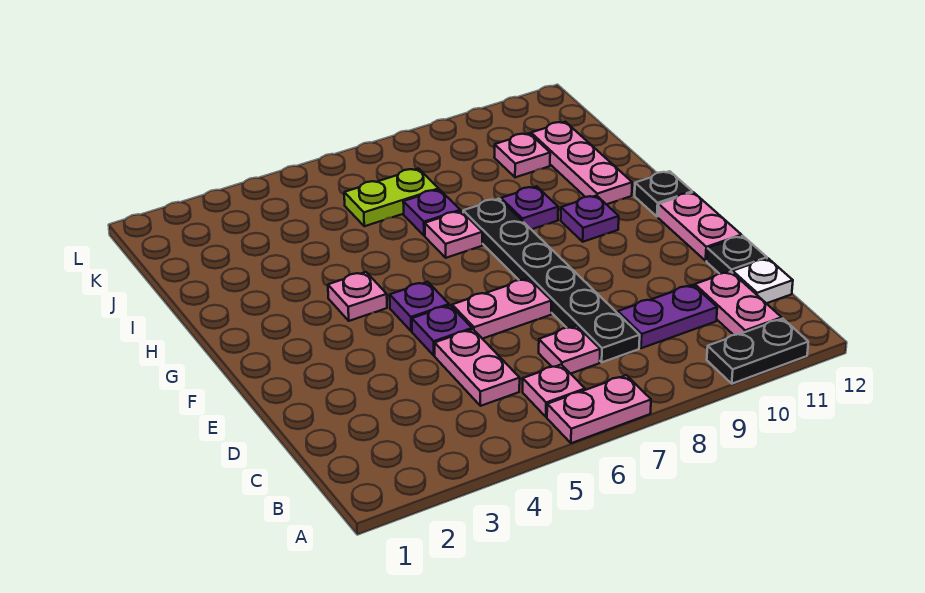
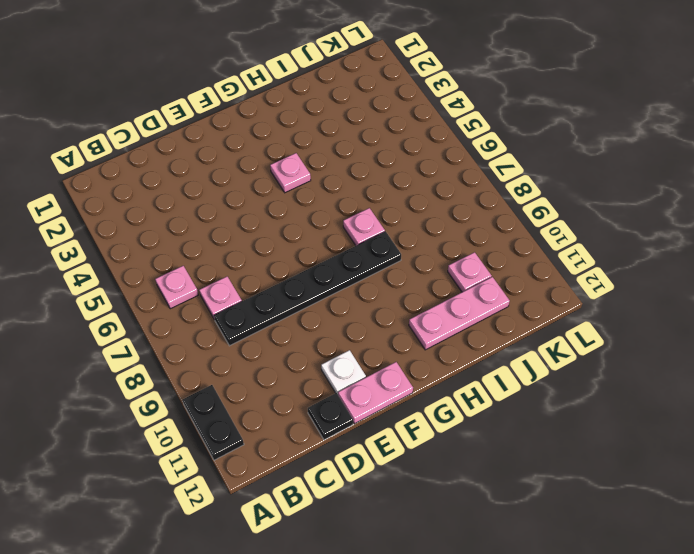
white plate E11 level 1 -> white plate C12 level 1
none -> pink plate A6:A7 level 1
none -> pink plate B11:C11 level 1
none -> pink plate C5:D5 level 1

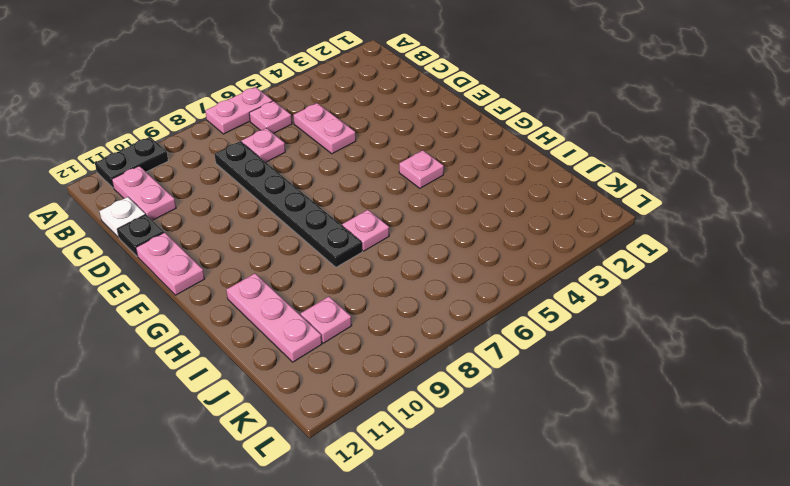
none -> purple plate C9:C10 level 1
none -> purple plate E5 level 1
none -> pink plate E6:E7 level 1

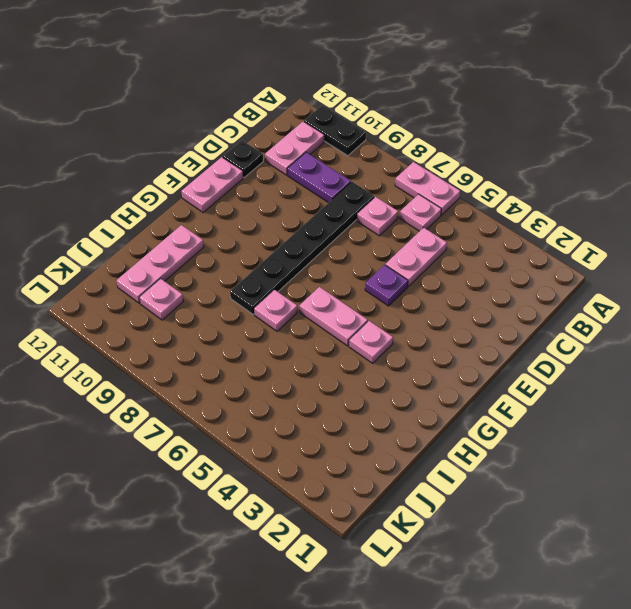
pink plate G5:G6 level 1 -> pink plate E6:E7 level 1
none -> white plate C12 level 1
none -> purple plate F5 level 1
none -> purple plate G10 level 1

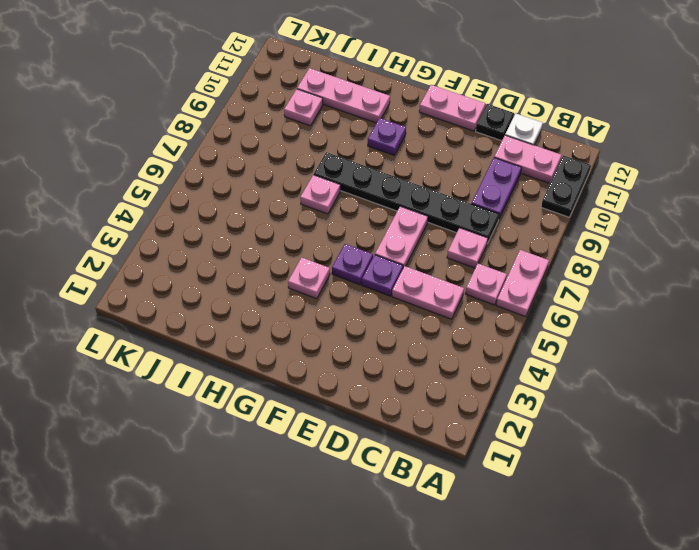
none -> black plate G12 level 1
none -> purple plate H9 level 1
none -> purple plate I7 level 1

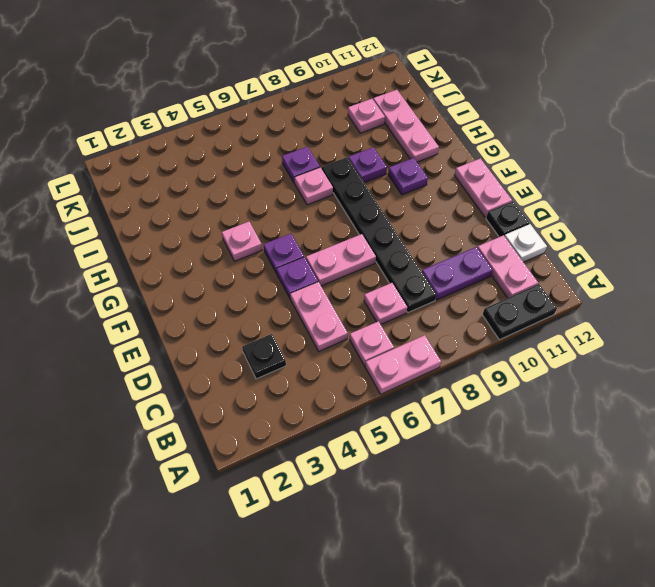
black plate C3 level 1 -> black plate G12 level 1
none -> lime plate J6:J7 level 1

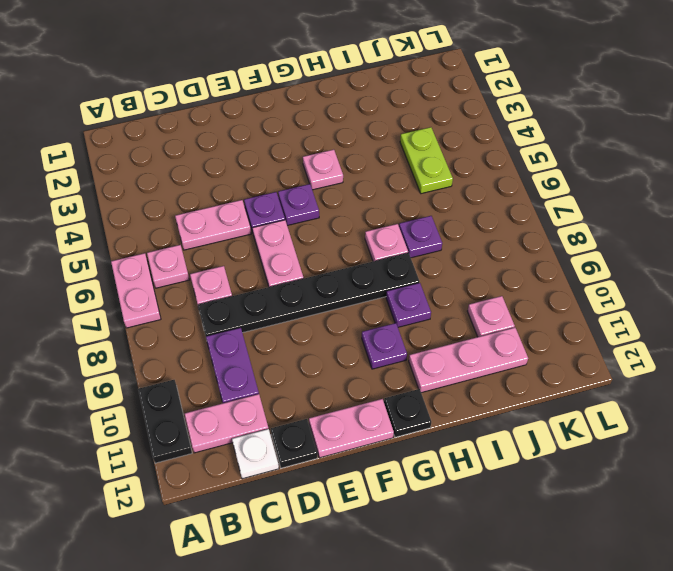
lime plate J4:J5 level 1 -> lime plate J6:J7 level 1

